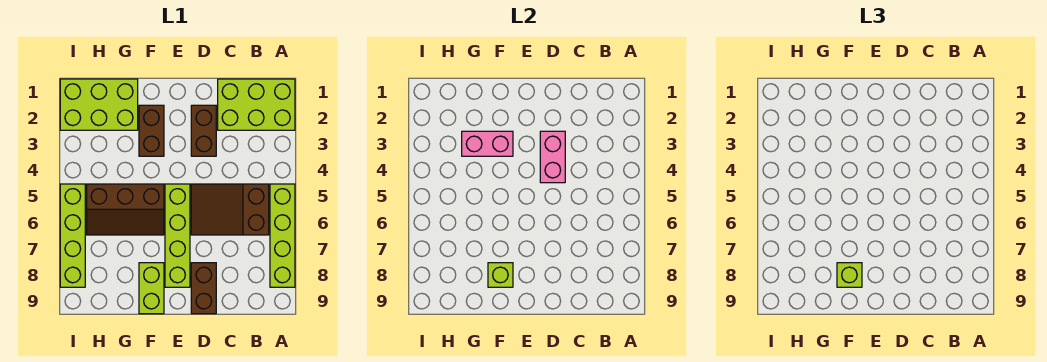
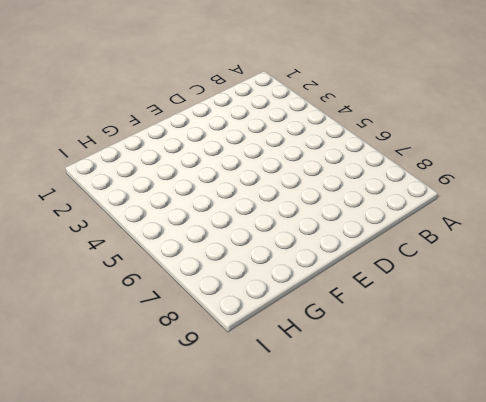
none -> lime brick A1:C2 level 1
none -> lime brick A5:A8 level 1
none -> brown slope B5:D6 level 1 top B

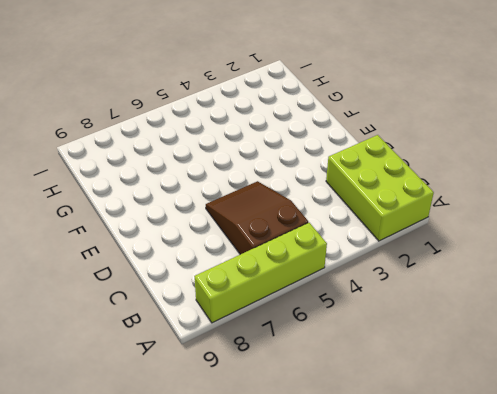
none -> brown brick D2:D3 level 1
none -> brown brick D8:D9 level 1
none -> lime brick E5:E8 level 1

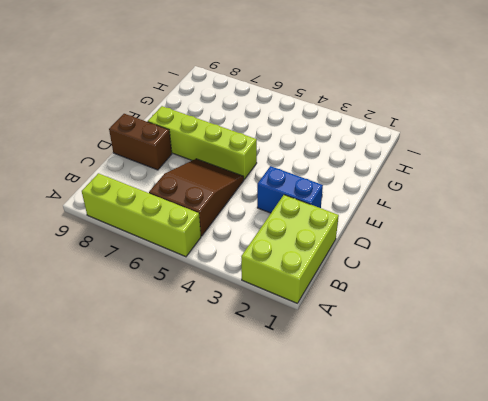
blue brick D2:D3 level 1 -> brown brick D2:D3 level 1
none -> brown brick F2:F3 level 1
none -> brown slope F5:H6 level 1 top 5
none -> lime brick F8:F9 level 1

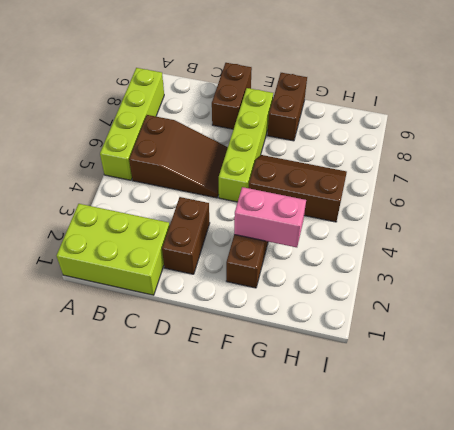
brown brick F8:F9 level 1 -> lime brick F8:F9 level 1
none -> lime brick G1:I2 level 1
none -> lime brick I5:I8 level 1
none -> pink brick D3:D4 level 2

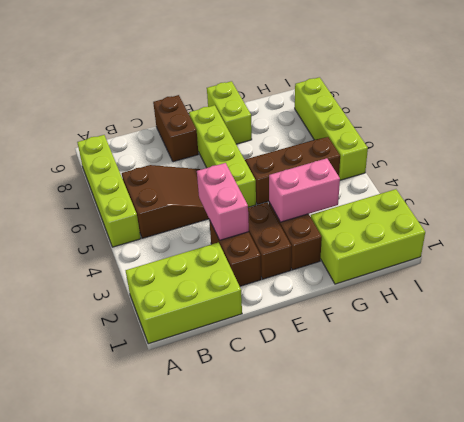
brown brick E2:E3 level 1 -> none
none -> lime brick F8 level 2
none -> lime brick F8 level 3

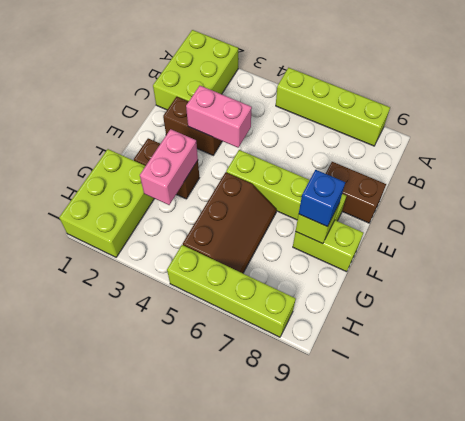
blue brick F8 level 3 -> lime brick F8 level 3
none -> brown slope B5:D6 level 1 top B

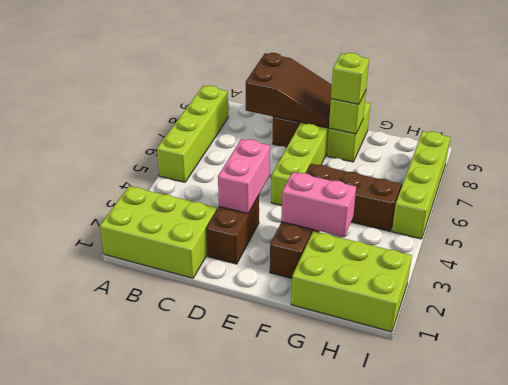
brown slope C8:E9 level 2 top C -> brown slope B5:D6 level 1 top B

